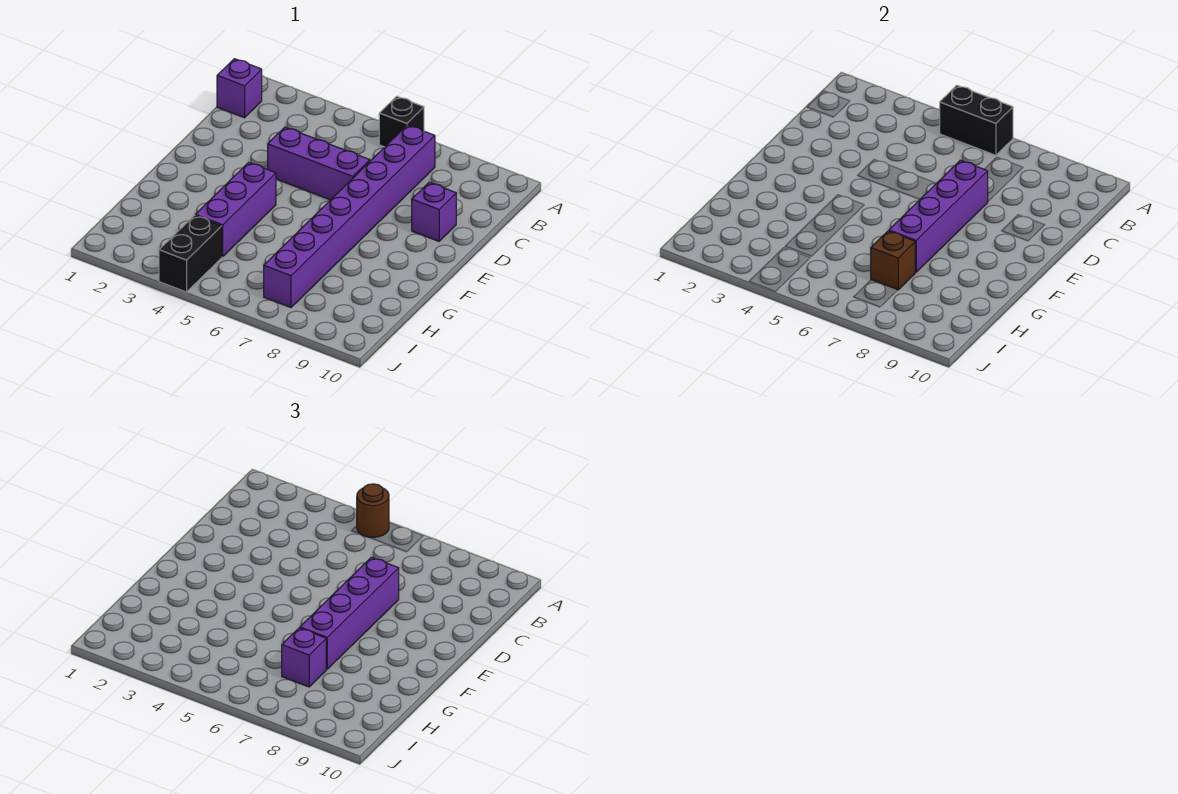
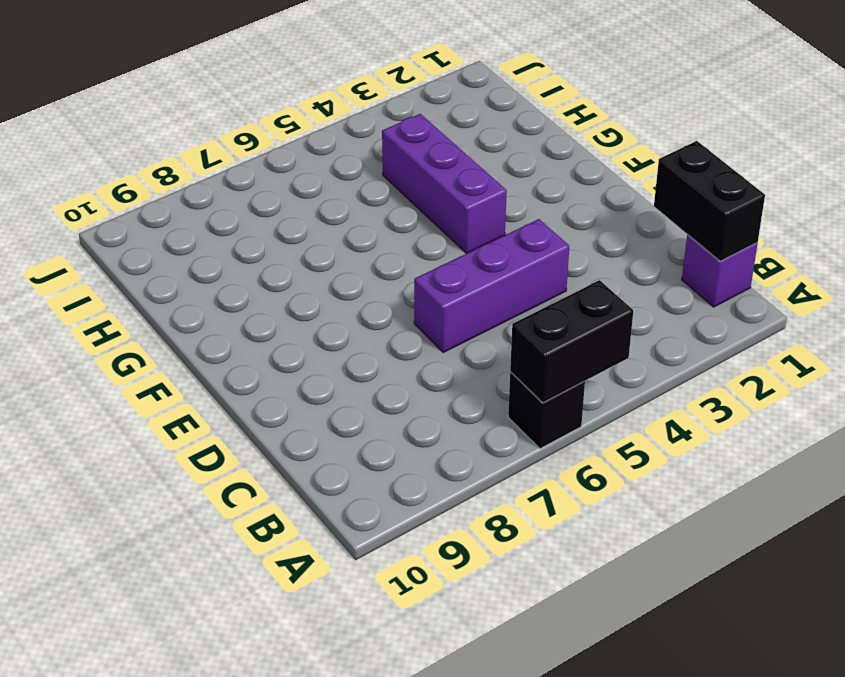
black brick B1:C1 level 2 -> black brick I4:J4 level 1
none -> purple brick B7:I7 level 1
none -> purple brick D9 level 1
none -> purple brick D7:G7 level 2

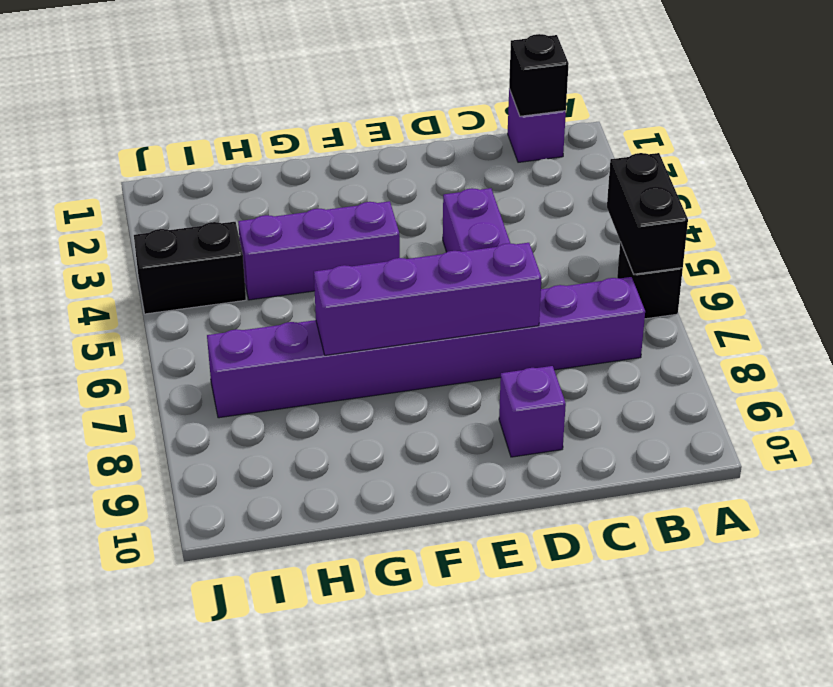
black brick B1 level 2 -> none
none -> brown brick H7 level 2
none -> brown round brick A5 level 3
none -> purple brick D7:G7 level 3

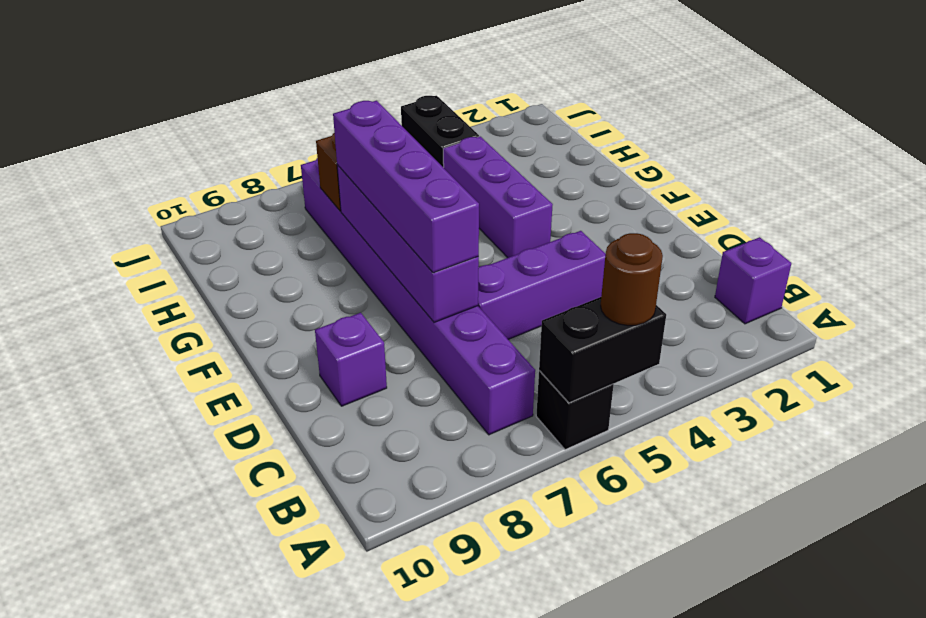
none -> purple brick H7 level 3

